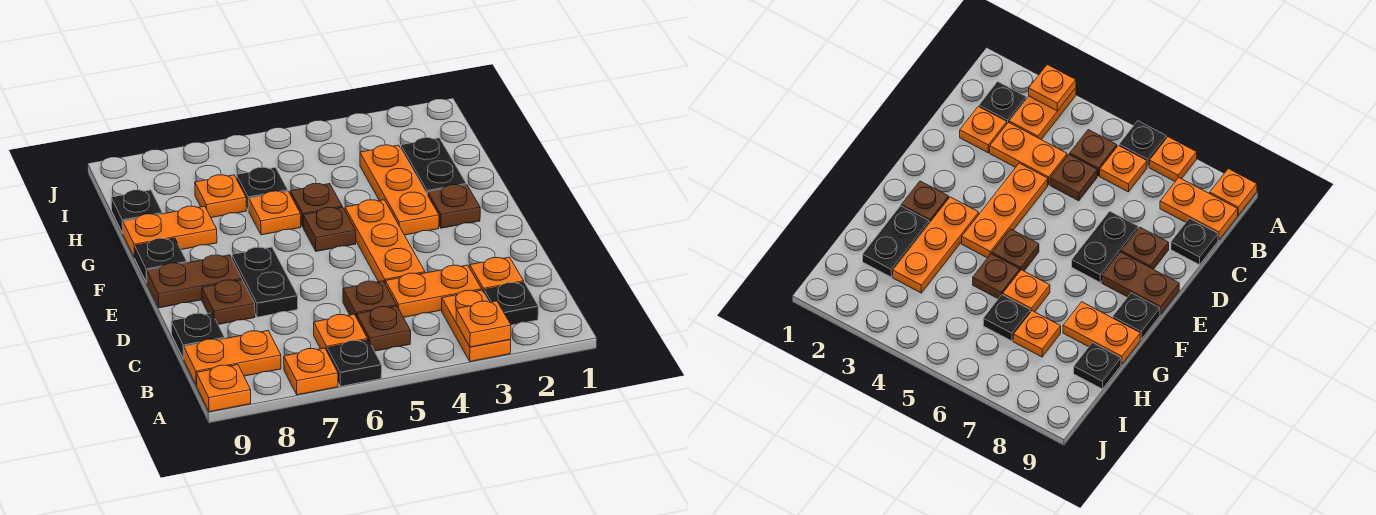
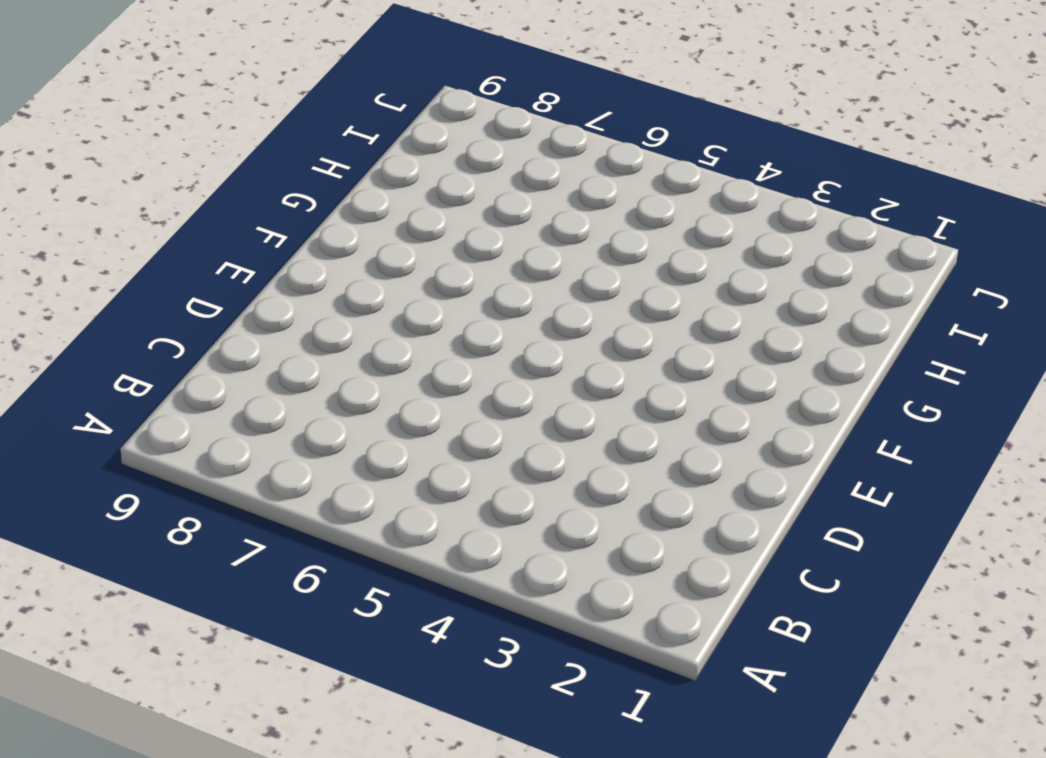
none -> orange plate A3:B3 level 1
none -> black plate A6 level 1
none -> orange plate A7 level 1

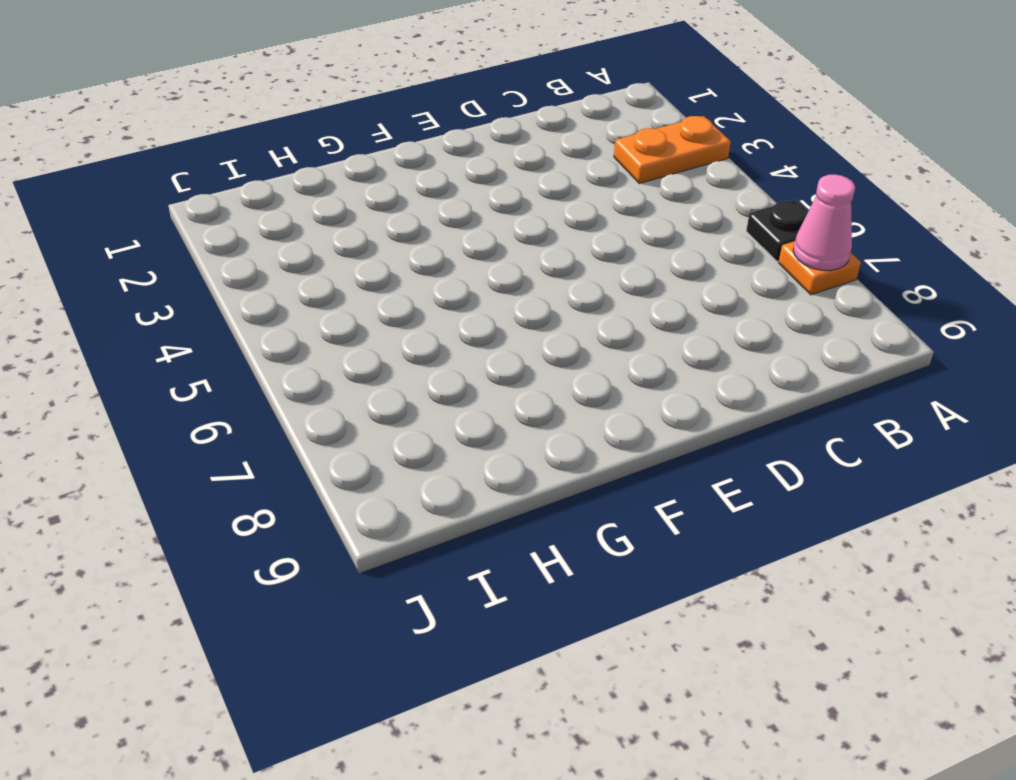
pink cone A7 level 2 -> none
none -> orange plate A9 level 1
none -> black plate B2 level 1
none -> brown plate B5 level 1

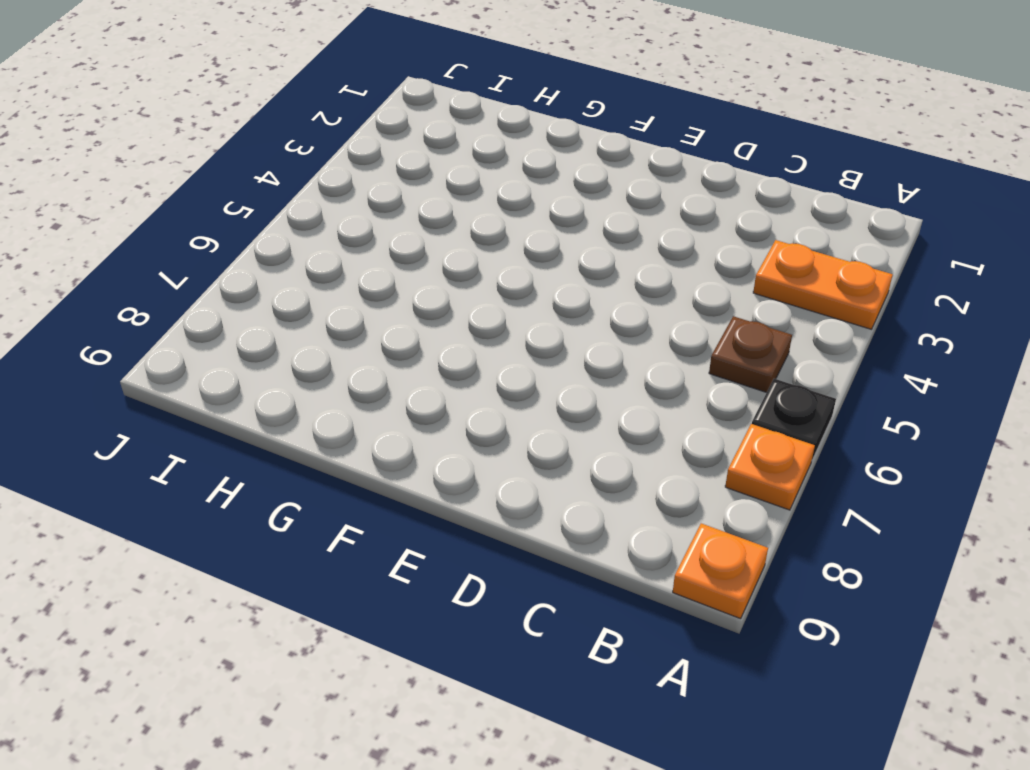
none -> black plate B2 level 1
none -> orange plate B6 level 1
none -> orange plate B8:B9 level 1

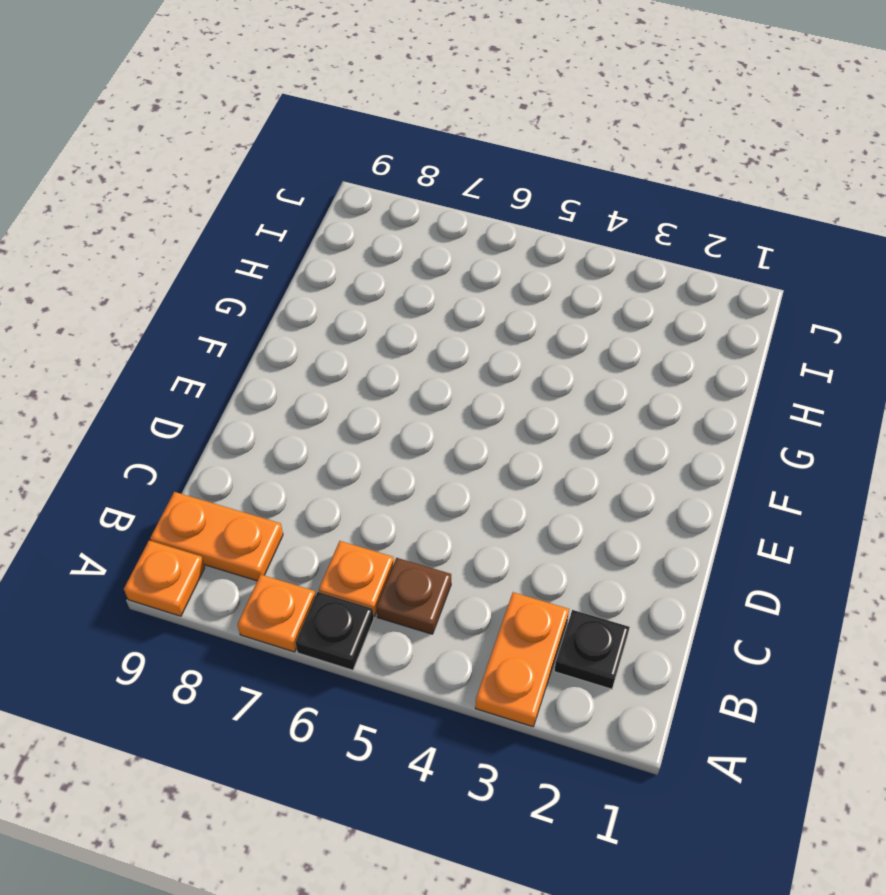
none -> orange plate C2 level 1
none -> orange plate C3:C4 level 1
none -> brown plate C5 level 1

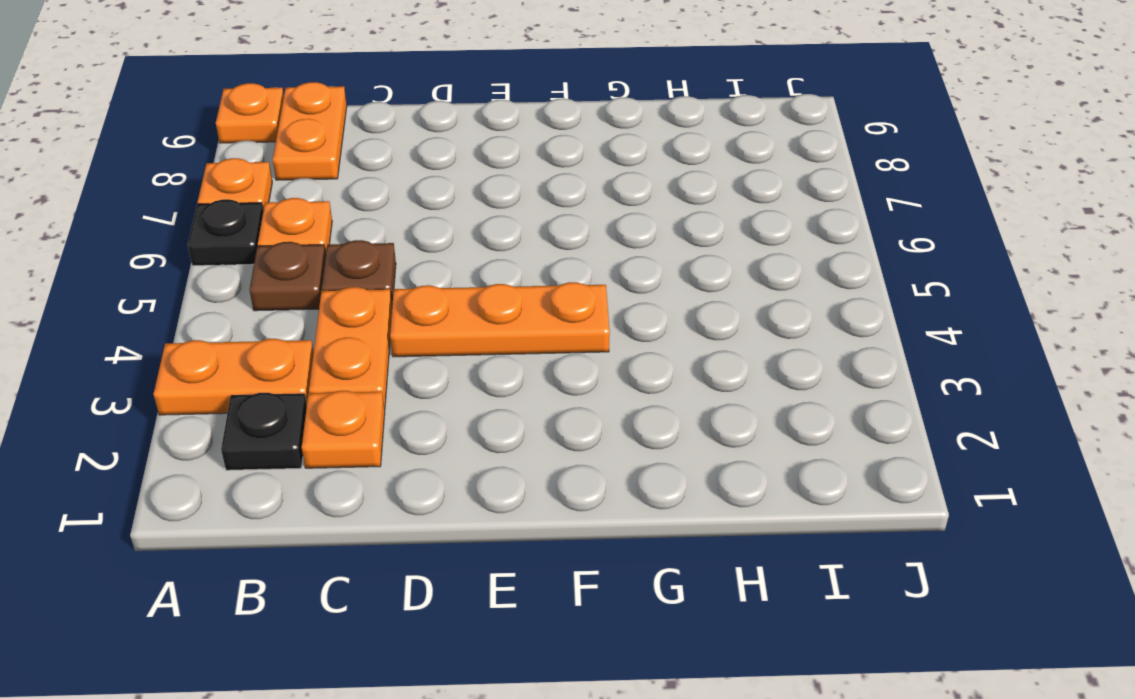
none -> black plate C9 level 1
none -> black plate D7:E7 level 1
none -> brown plate D8 level 1

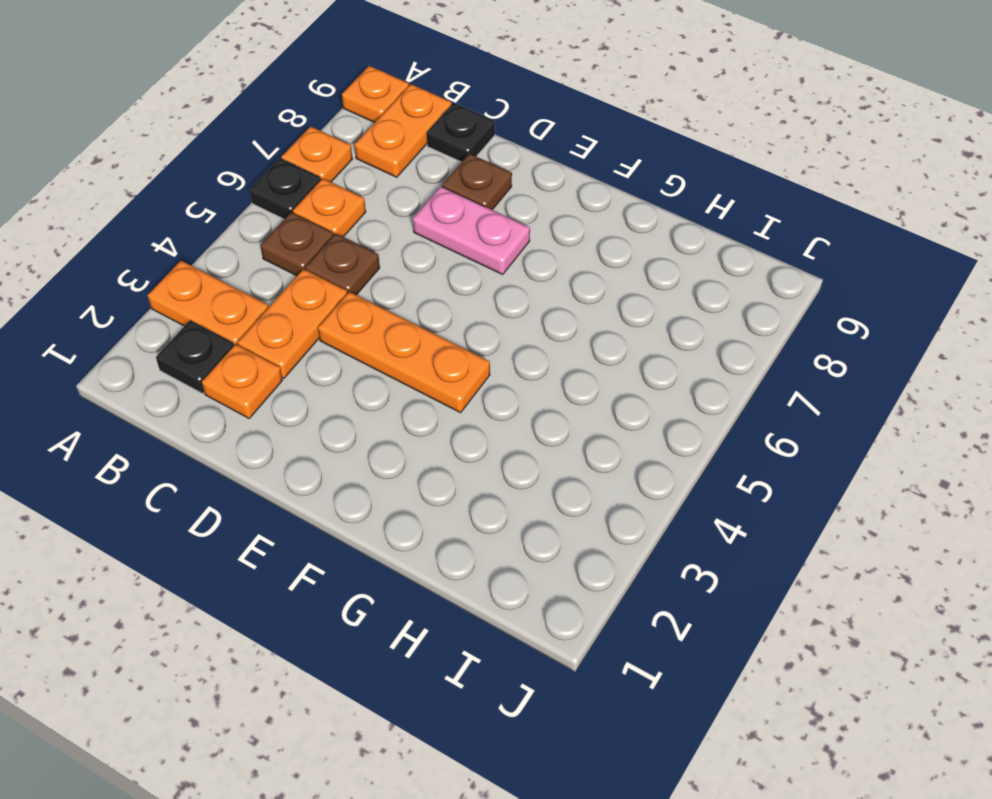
pink plate D7:E7 level 1 -> black plate D7:E7 level 1
none -> brown plate E8:E9 level 1
none -> brown plate F2 level 1
none -> orange plate F3:H3 level 1

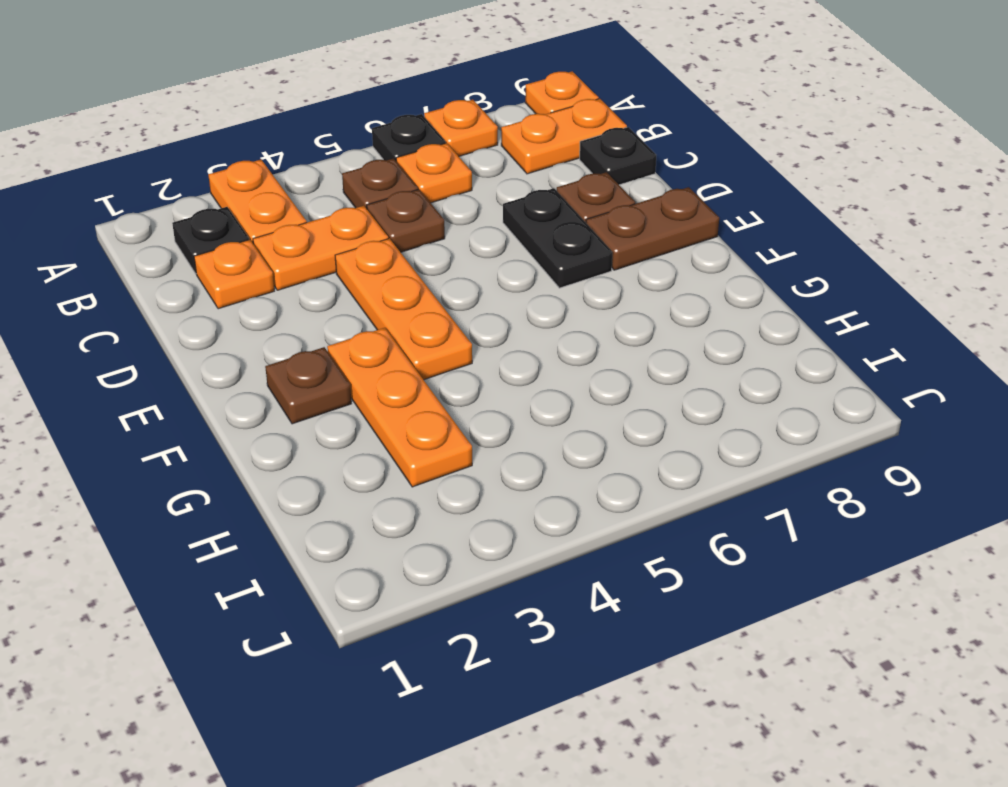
none -> brown plate F5 level 1
none -> black plate F9 level 1
none -> black plate G2:H2 level 1

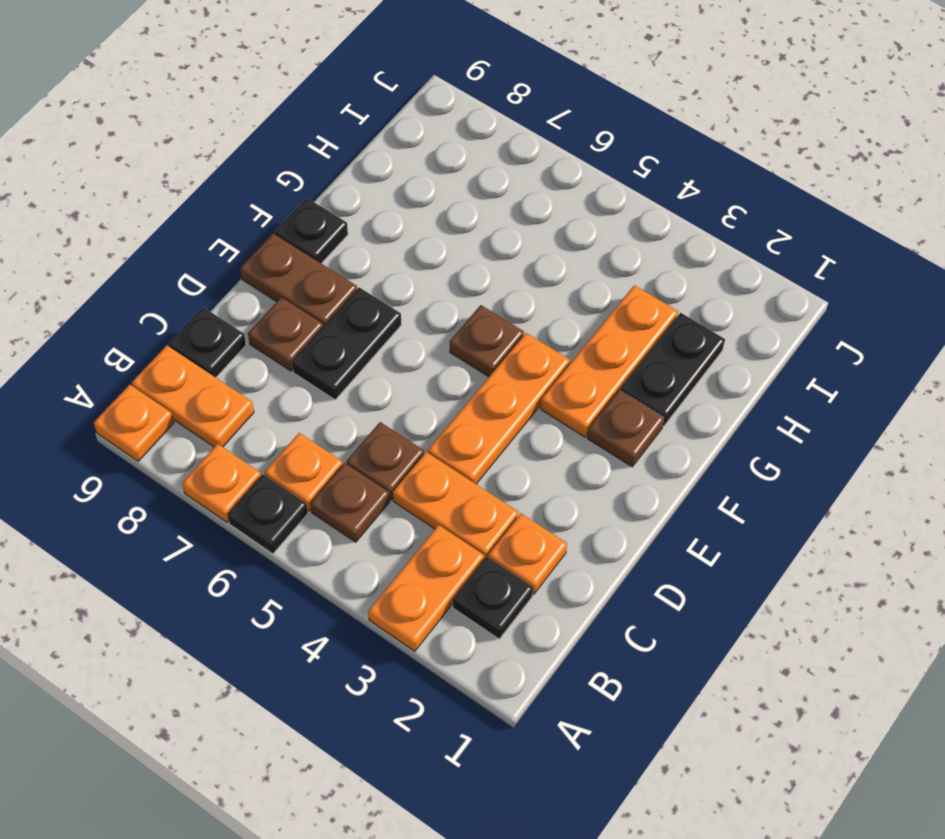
none -> brown plate G5 level 1
none -> orange plate G6 level 1
none -> orange plate G8:G9 level 1

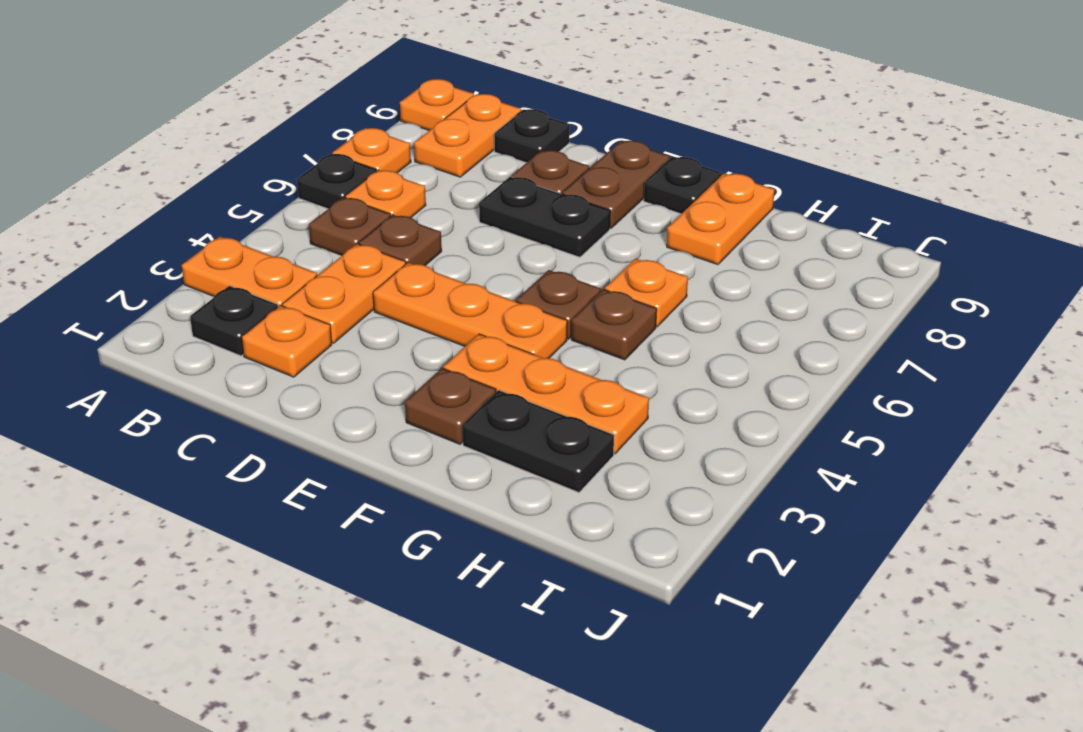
none -> black plate H6 level 1
none -> orange plate H7 level 1
none -> black plate H9 level 1

